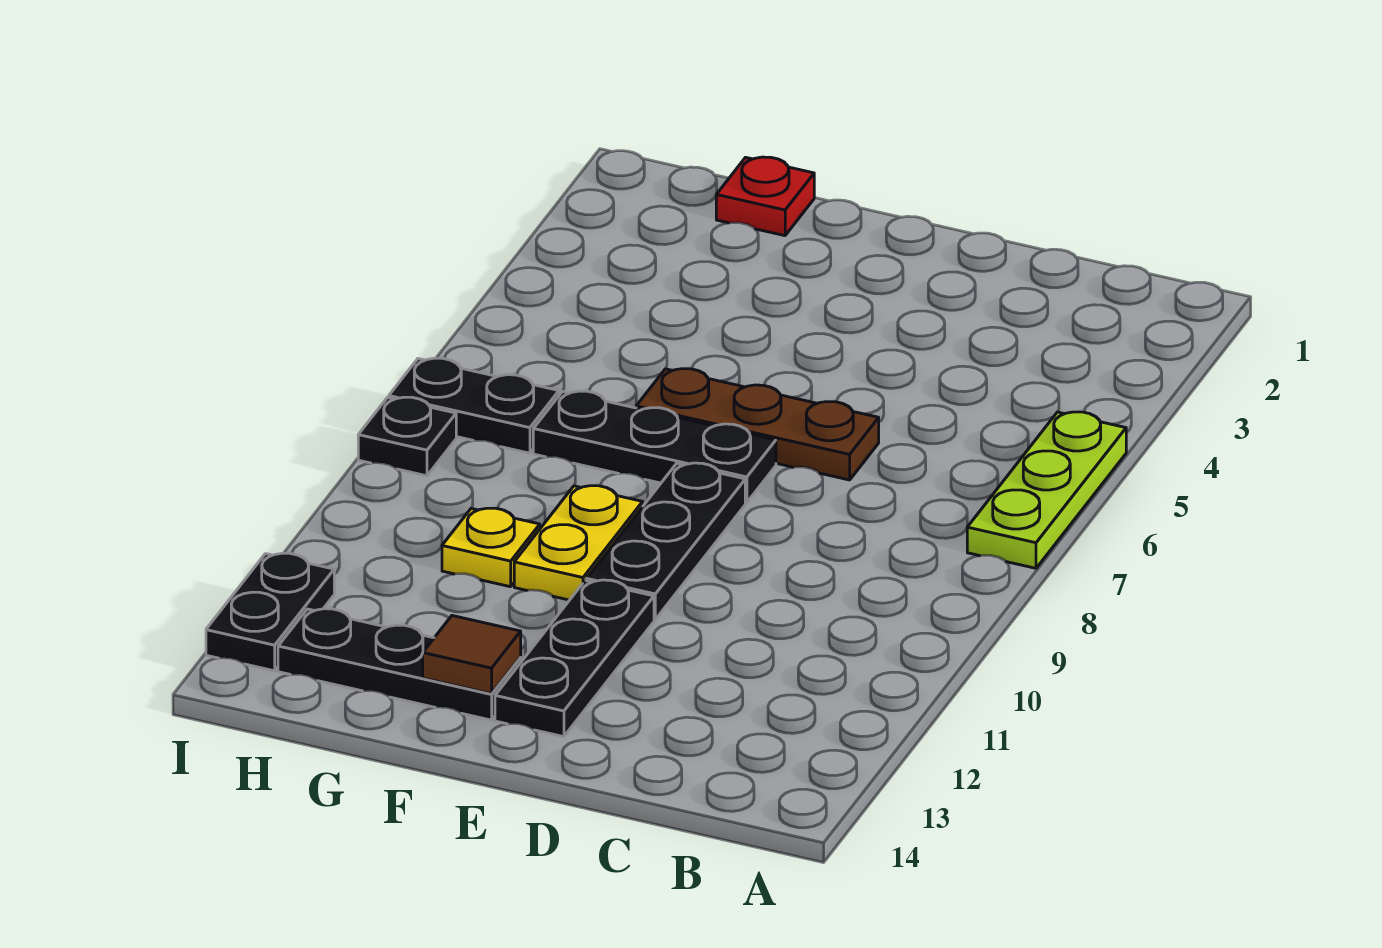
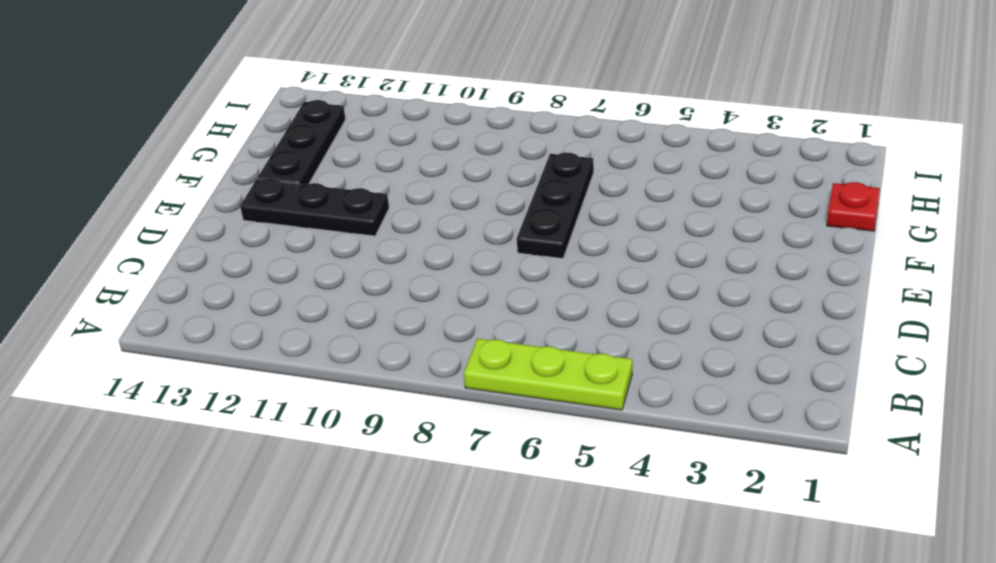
none -> brown plate D6:F6 level 1
none -> black plate E8:E10 level 1
none -> yellow plate F9:F10 level 1

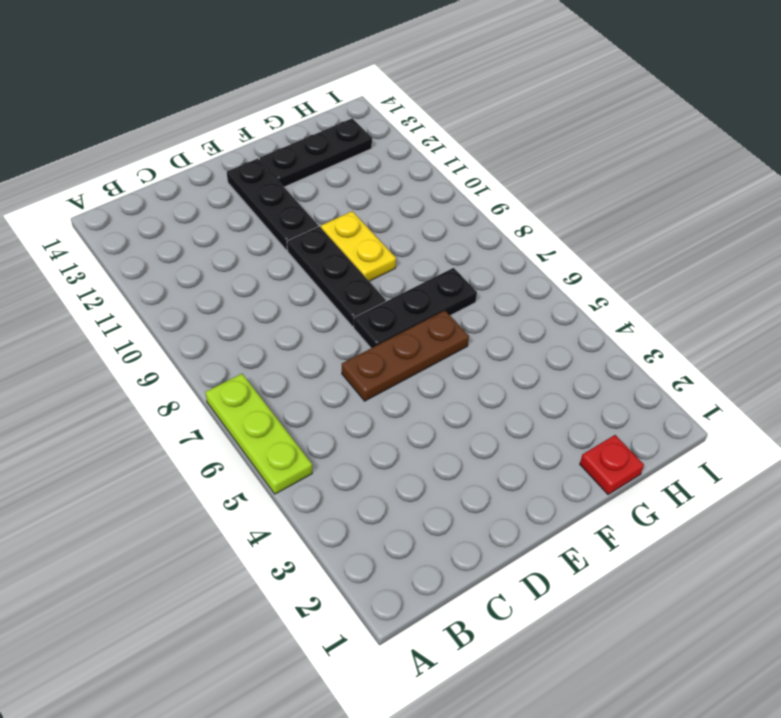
none -> yellow plate G10 level 1
none -> black plate H7:I7 level 1
none -> black plate I8 level 1

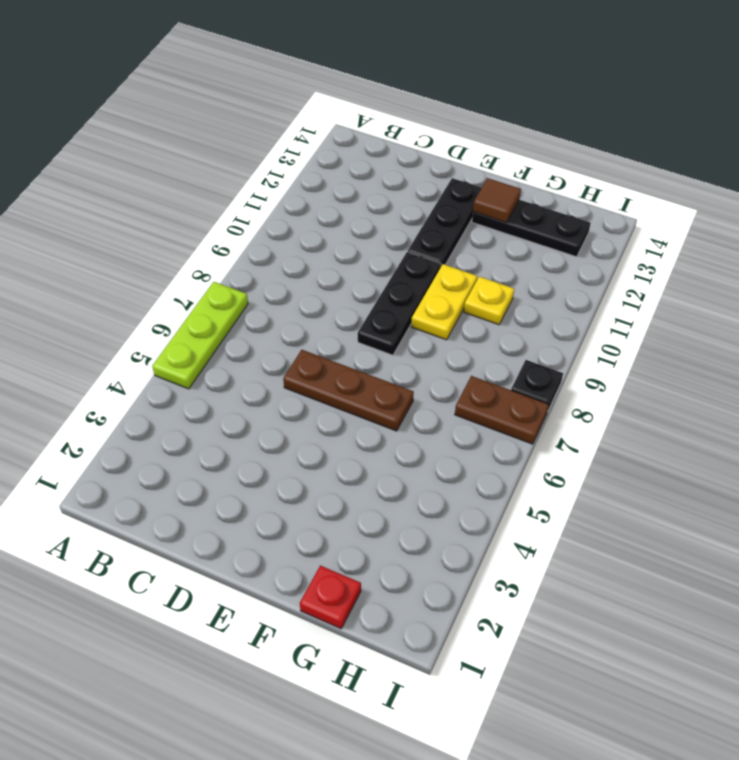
brown plate H7:I7 level 1 -> black plate H7:I7 level 1
none -> black plate E7:G7 level 1
none -> black plate I12:I13 level 1

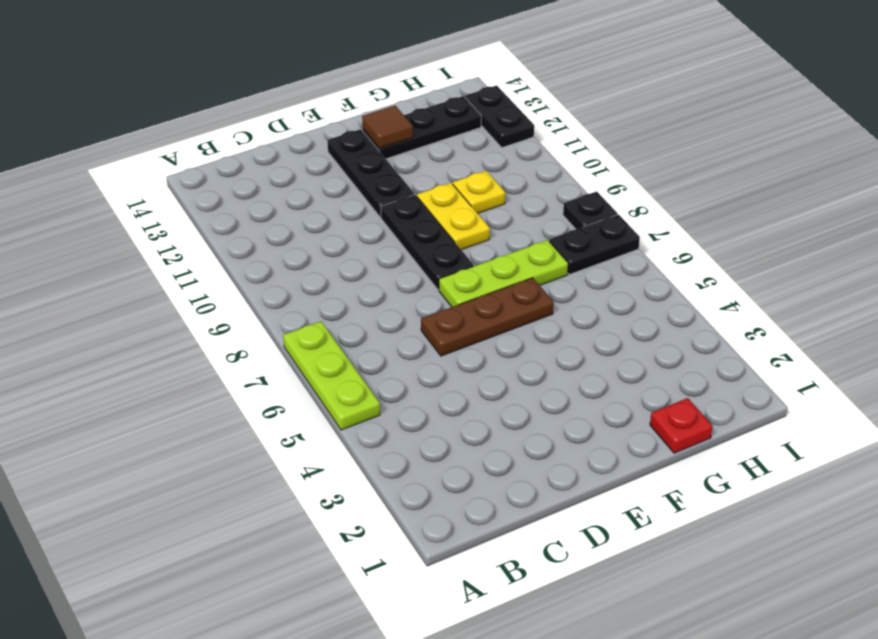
lime plate E7:G7 level 1 -> black plate E7:G7 level 1

